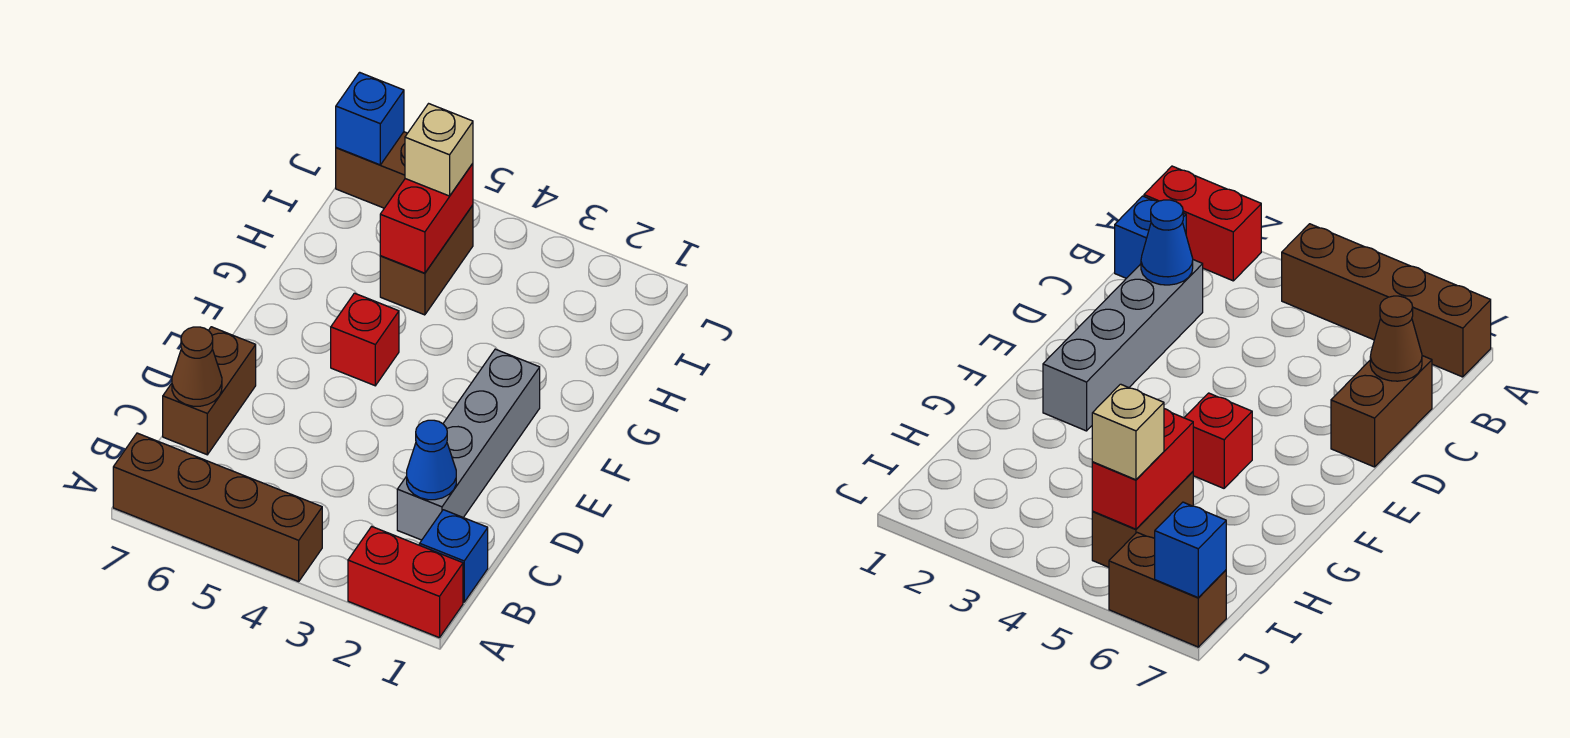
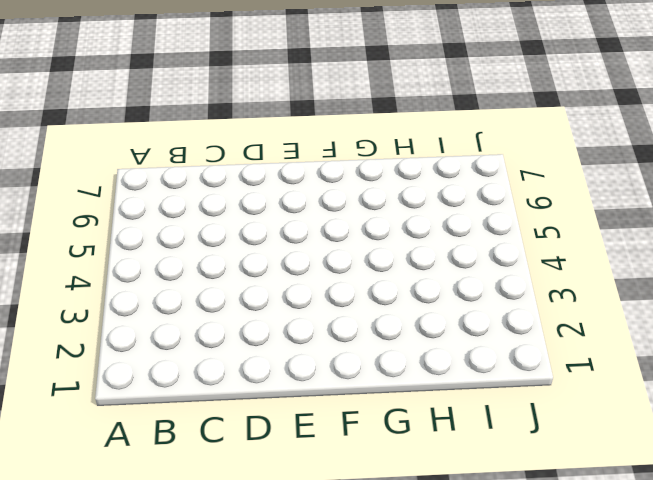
none -> red brick A1:A2 level 1
none -> brown brick A4:A7 level 1
none -> blue brick B1 level 1

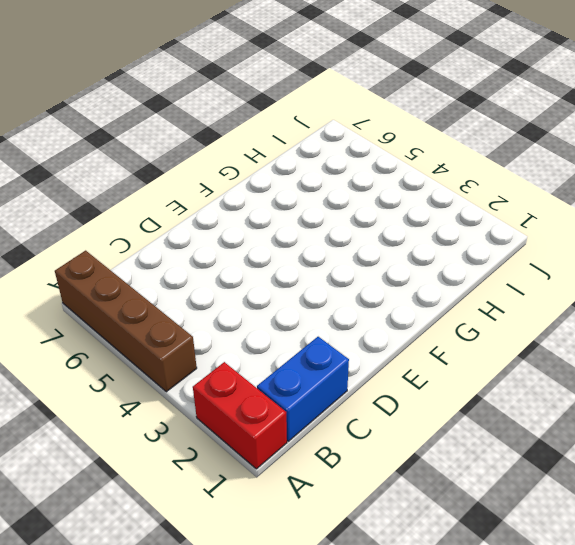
blue brick B1:C1 level 1 -> blue brick B1 level 1
none -> grey brick C2:F2 level 1
none -> brown brick C7:D7 level 1
none -> red brick F5 level 1

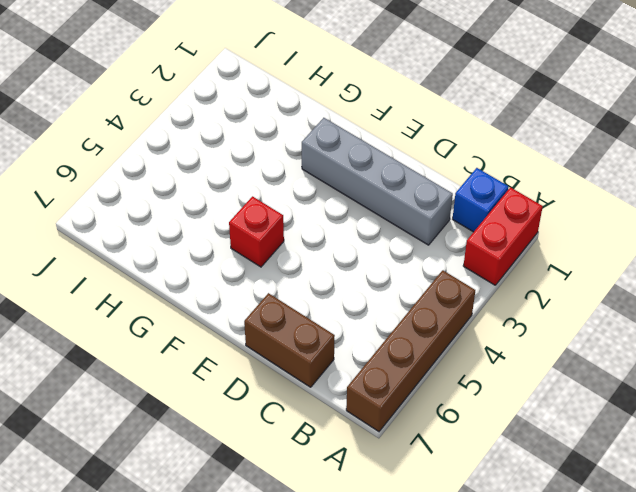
none -> brown brick H5:I5 level 1
none -> brown brick J6:J7 level 1
none -> blue cone C2 level 2

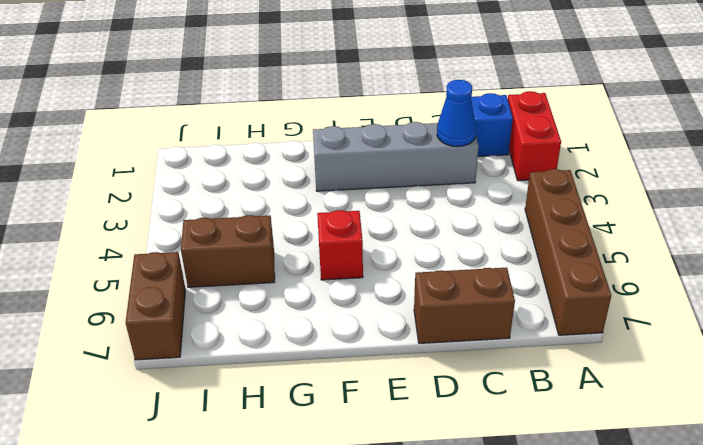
none -> brown cone C7 level 2
none -> red brick H5:I5 level 2
none -> blue brick J7 level 2

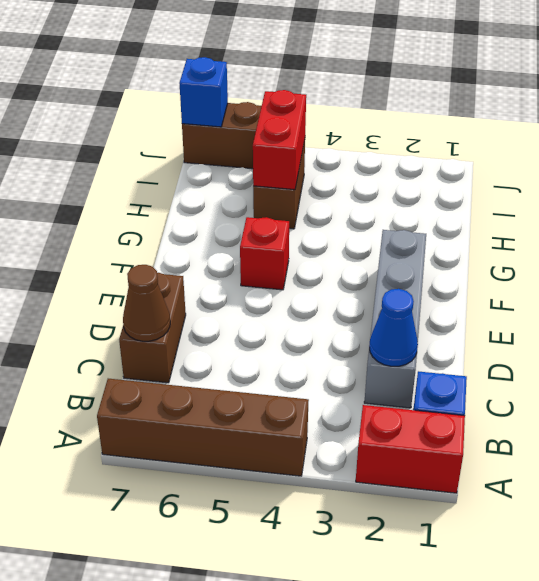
none -> tan brick I5 level 3

